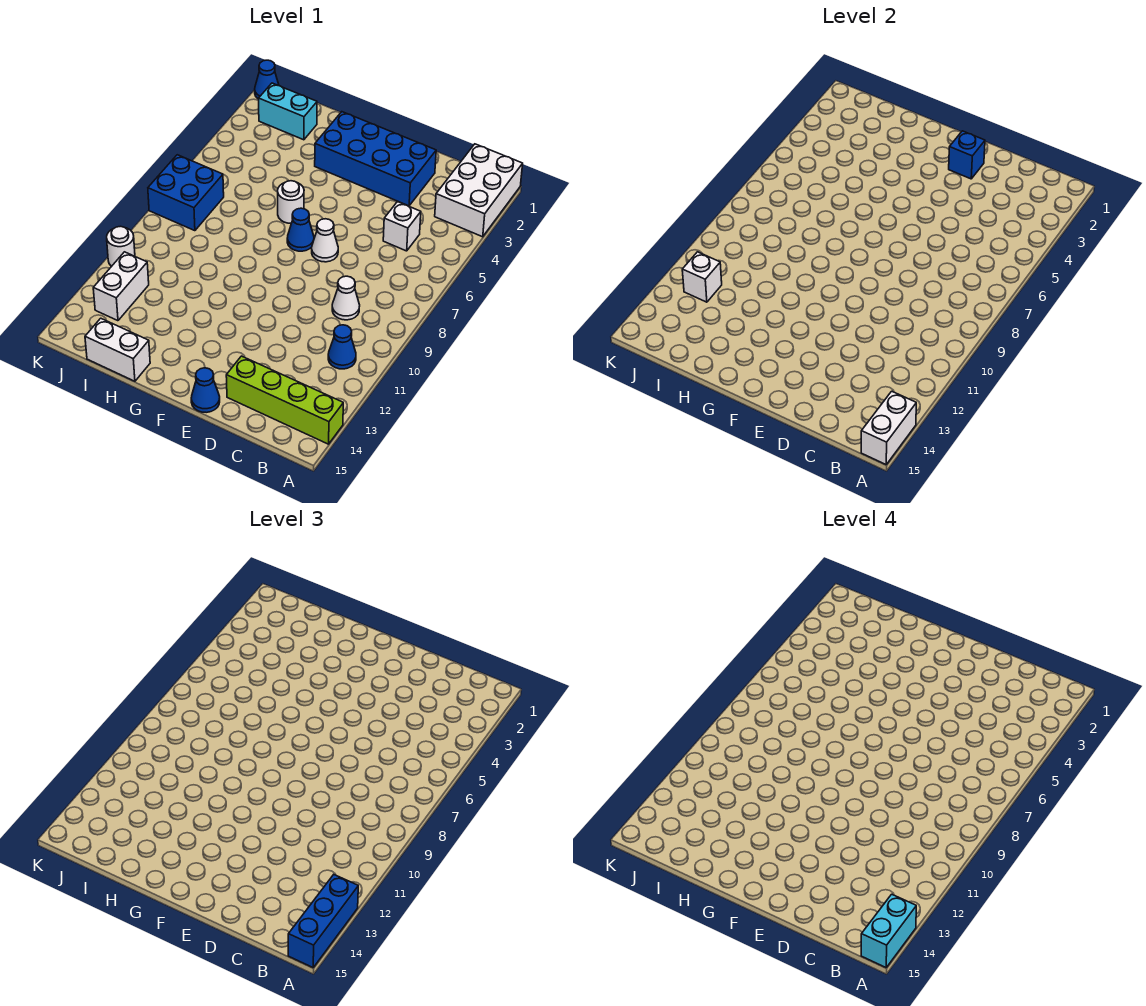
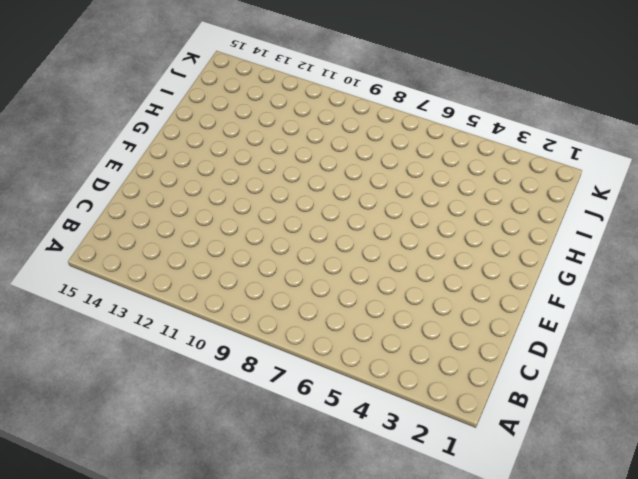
none -> white brick A1:B3 level 1
none -> lime brick A14:D14 level 1
none -> blue cone B11 level 1

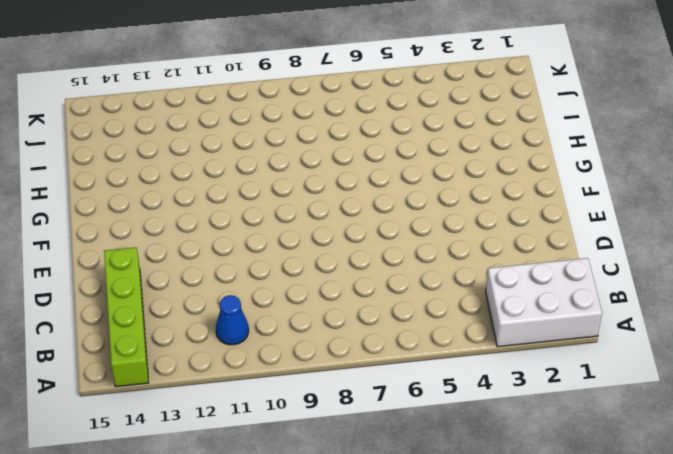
none -> white brick C5 level 1
none -> white cone C9 level 1
none -> blue brick D2:G3 level 1

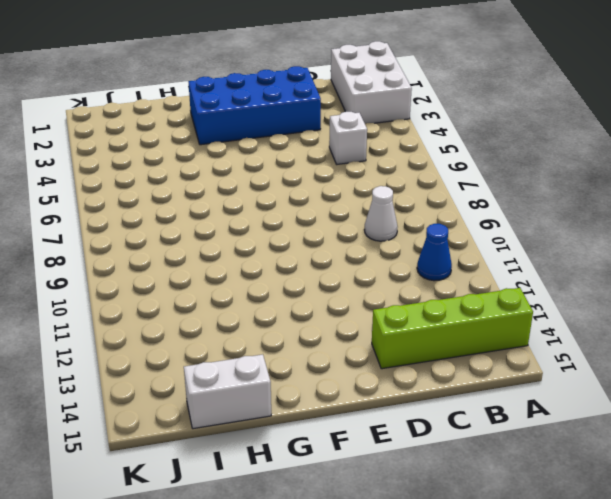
none -> white cone E7 level 1
none -> blue cone E15 level 1
none -> blue cone F7 level 1

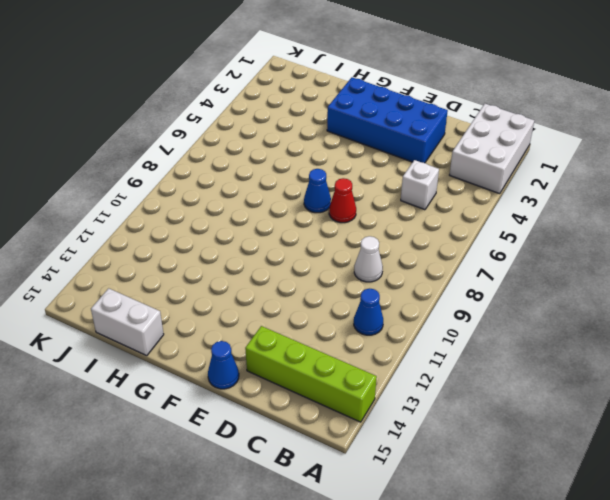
red cone E7 level 1 -> white cone E7 level 1
none -> white round brick G6 level 1
none -> cyan brick I2:J2 level 1
none -> blue brick J7:K8 level 1

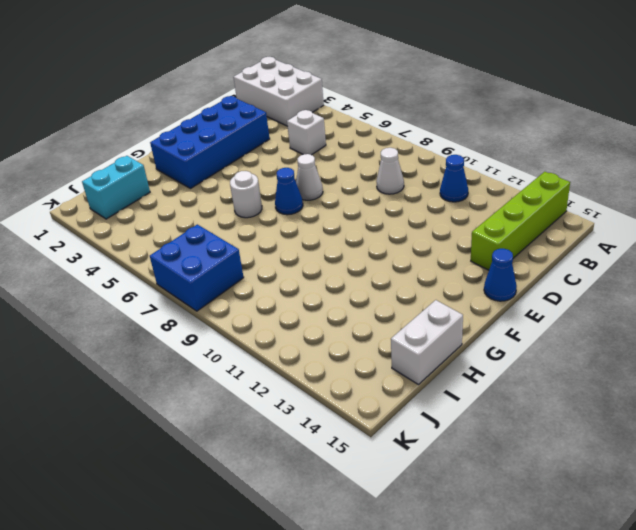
none -> white brick J12:J13 level 1
none -> blue cone K1 level 1
none -> white round brick K11 level 1

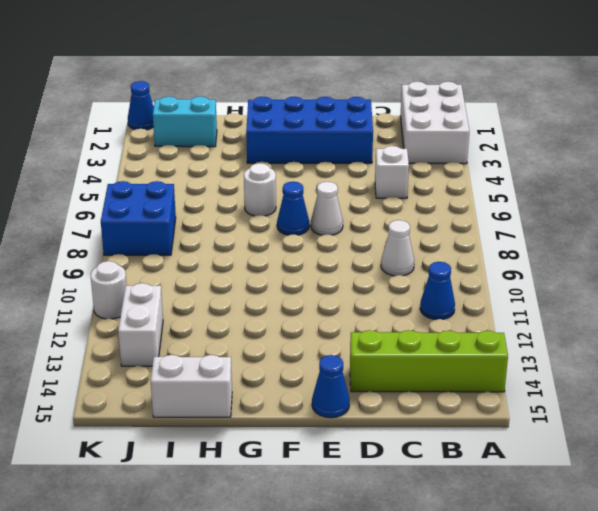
none -> white brick A14:A15 level 2
none -> blue brick E2 level 2
none -> white brick J12 level 2

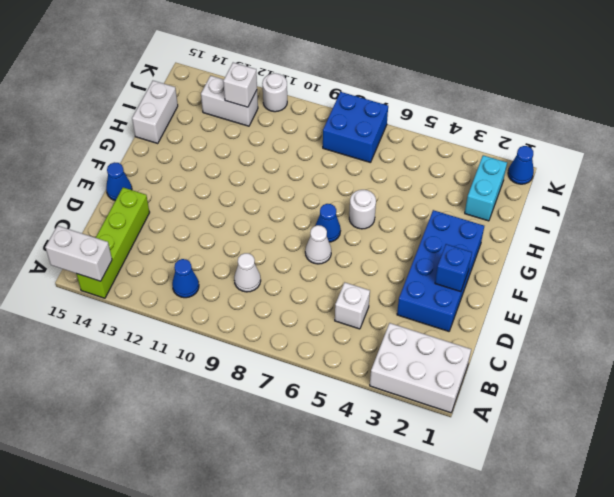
none -> blue brick A13:A15 level 3
none -> cyan brick A14:A15 level 4

